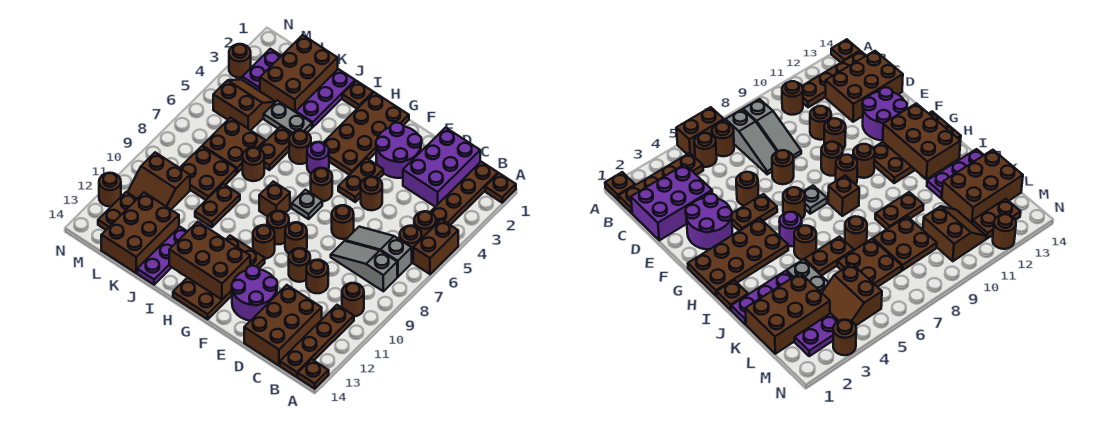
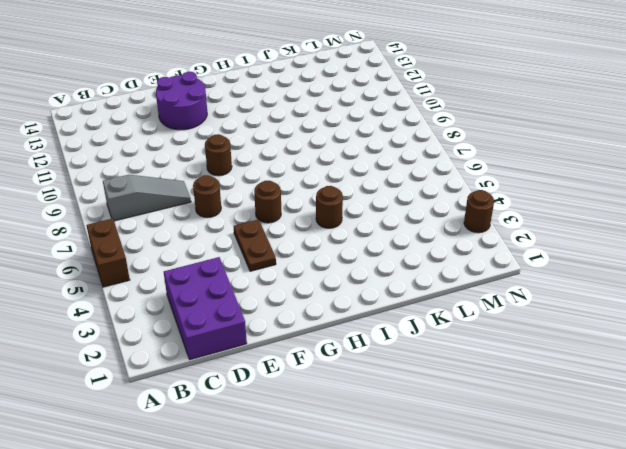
none -> brown plate A1 level 1
none -> brown plate A14 level 1
none -> brown plate B1:B4 level 1
none -> brown round brick B5 level 1

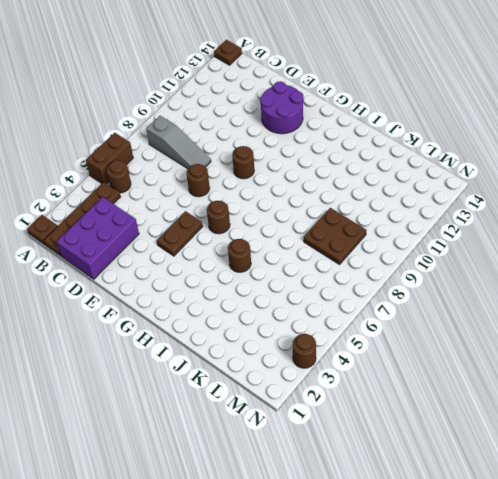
none -> brown round brick B6 level 1
none -> grey slope B7:D7 level 1 top B
none -> brown round brick B10 level 1
none -> brown plate B11:B14 level 1

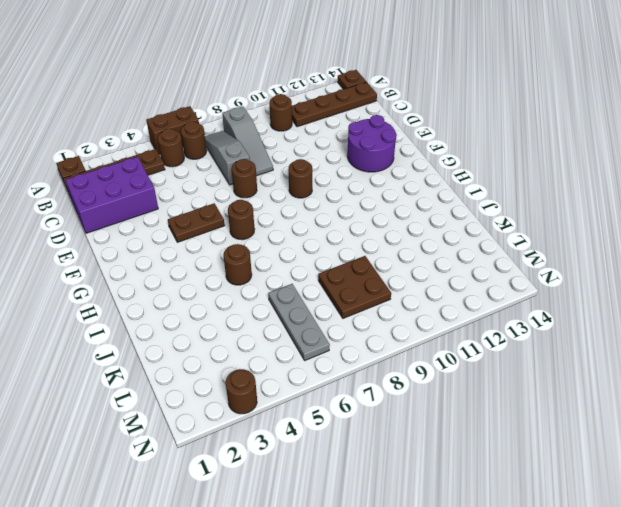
grey slope B7:D7 level 1 top D -> grey slope B7:D7 level 1 top B
grey plate K6:M6 level 1 -> brown plate K6:L7 level 1
none -> brown brick C12:D14 level 1
none -> brown round brick D10 level 1
none -> purple round brick E2:F3 level 1
none -> brown round brick E5 level 1

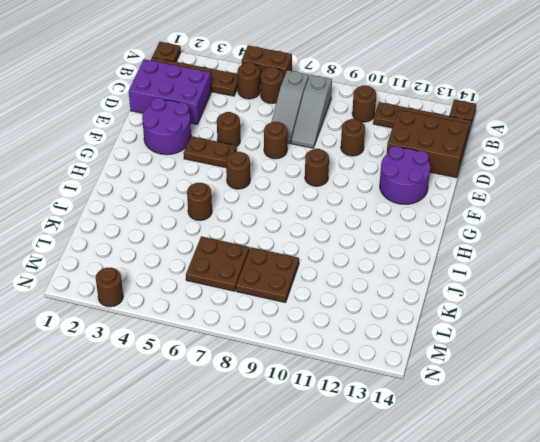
none -> brown round brick E10 level 1
none -> brown plate G1:H4 level 1
none -> grey plate G7 level 1
none -> brown round brick G9 level 1

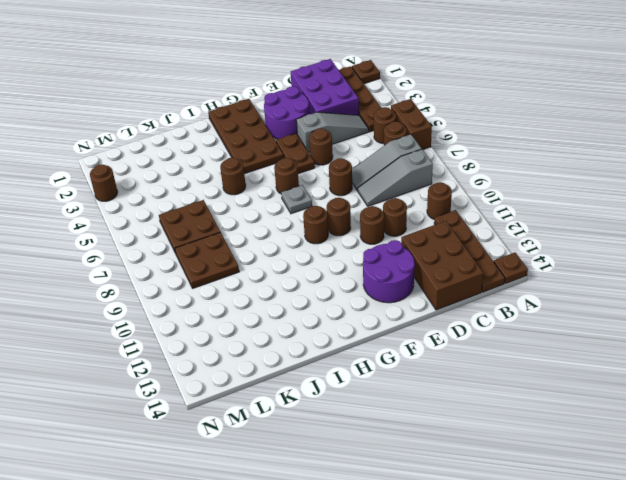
grey slope C4:E4 level 1 top E -> none
none -> brown round brick G10 level 1
none -> brown plate G11:H14 level 1
none -> purple round brick H5 level 1
none -> brown brick H8 level 1

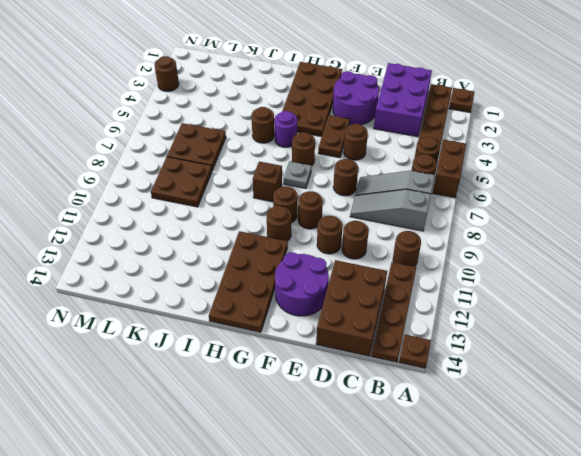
none -> brown plate I1 level 1
none -> purple plate J1:J3 level 1
none -> grey plate J4:K4 level 1
none -> brown plate J5:J6 level 1

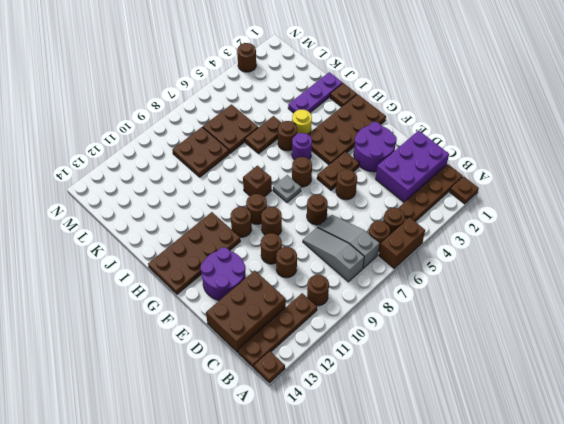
yellow round brick I4 level 1 -> none
none -> grey plate J4:K4 level 1
none -> brown round brick J7 level 1
none -> brown plate J9:J10 level 1
none -> purple plate J12:J14 level 1

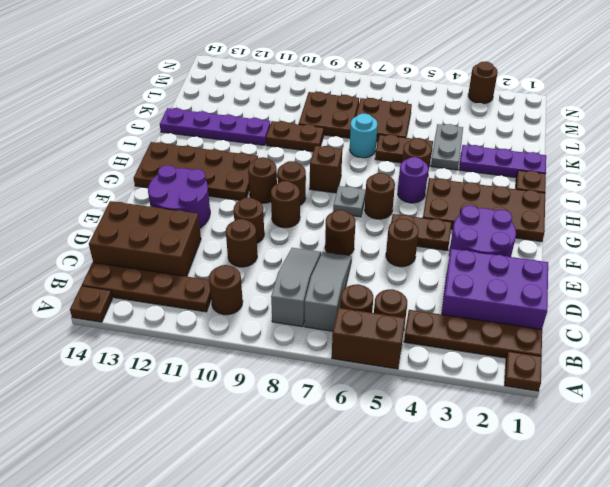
cyan round brick J7 level 1 -> brown round brick J7 level 1
purple plate J11:J14 level 1 -> purple plate J12:J14 level 1
none -> brown brick K1:L3 level 1
none -> brown brick K12:L14 level 1
none -> brown slope L4:M5 level 1 top 5
none -> brown slope L10:M11 level 1 top 10

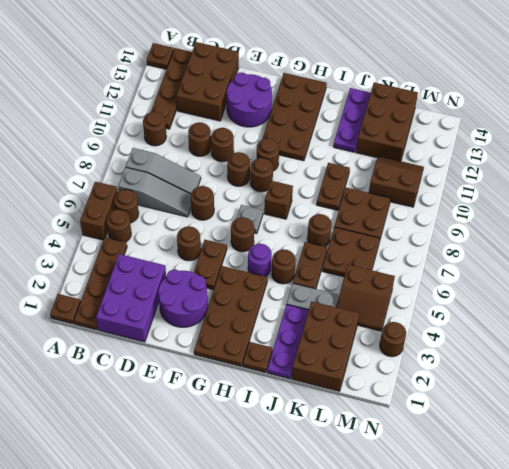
none -> purple plate M2:M3 level 1
none -> brown plate M12:M13 level 1
none -> brown round brick N12 level 1
none -> brown brick G12:I13 level 2

